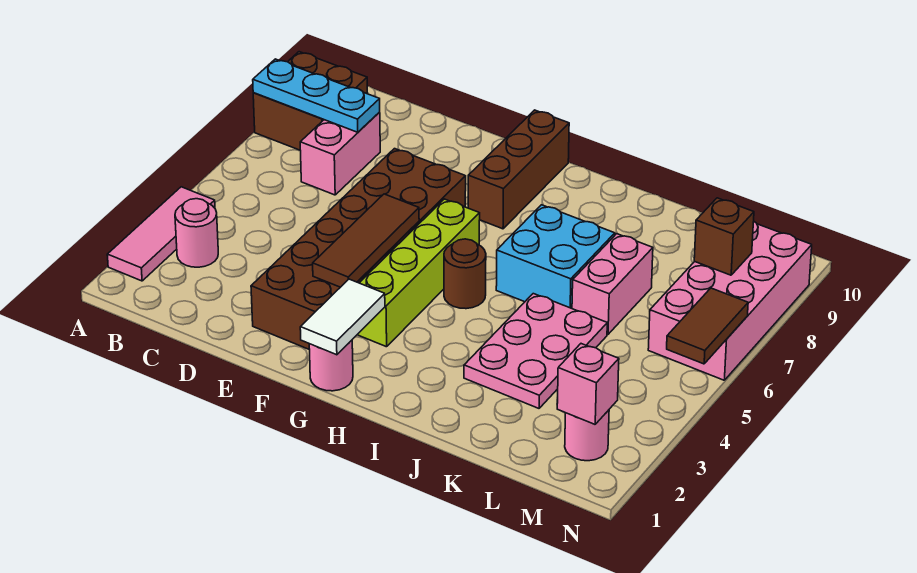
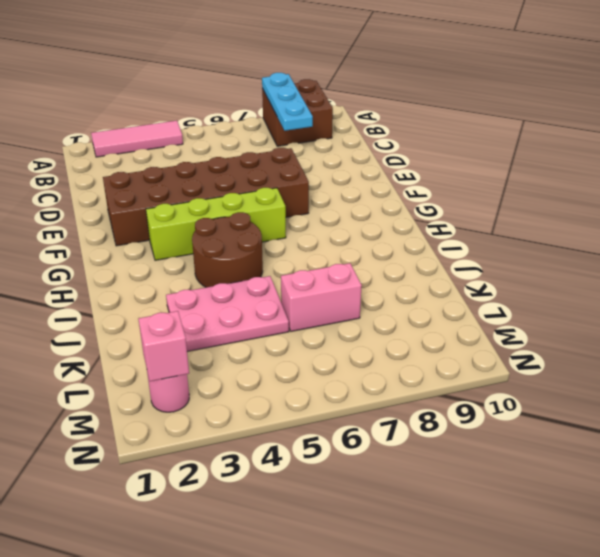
brown round brick H4:I5 level 1 -> brown round brick H5 level 1
none -> pink round brick B3 level 1
none -> pink brick C7:C8 level 1
none -> pink round brick G1 level 1

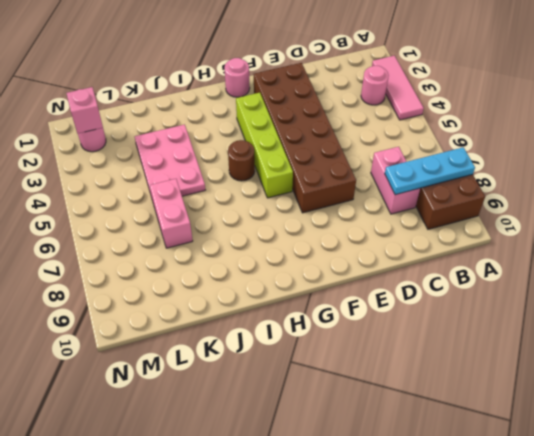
none -> brown brick G8:G10 level 1
none -> cyan brick I6:J7 level 1
none -> pink brick M6:N9 level 1

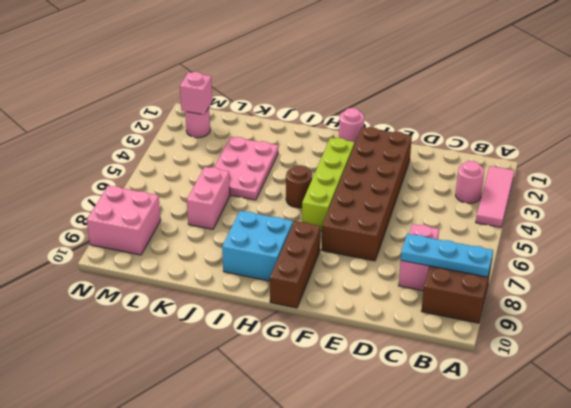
cyan brick H8:I9 level 1 -> cyan brick I6:J7 level 1
pink brick M8:N9 level 1 -> pink brick M6:N9 level 1
none -> brown tile F3:F5 level 2
none -> white tile G1:G2 level 2
none -> brown brick M8 level 2

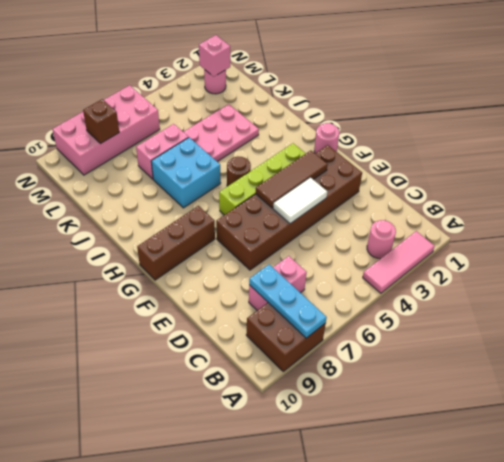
white tile E4:E5 level 2 -> white tile G1:G2 level 2
none -> brown tile N5:N6 level 2

